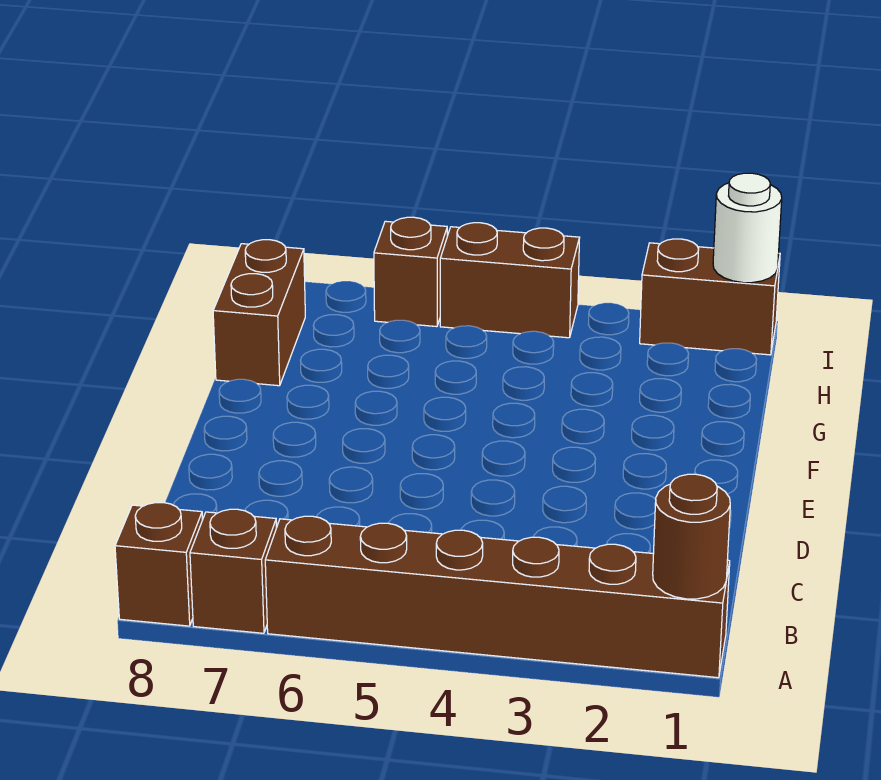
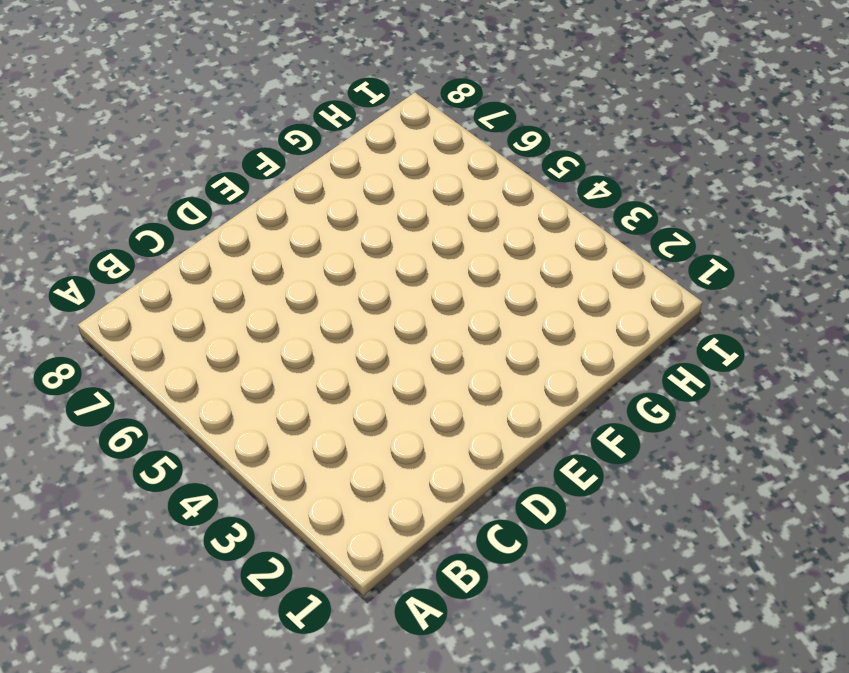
none -> brown brick A1:A6 level 1
none -> brown brick A7 level 1

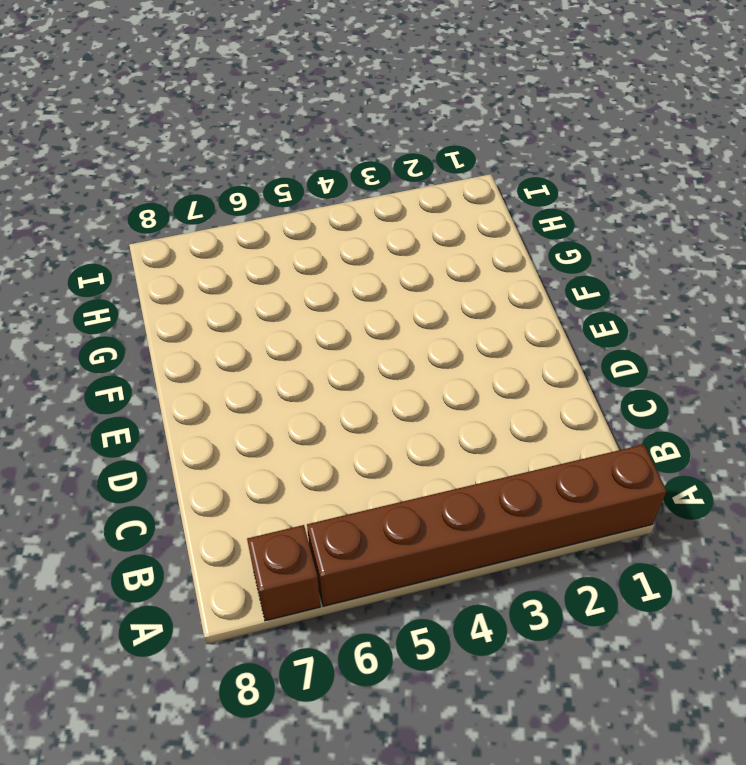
none -> brown brick A8 level 1
none -> brown brick G8:H8 level 1

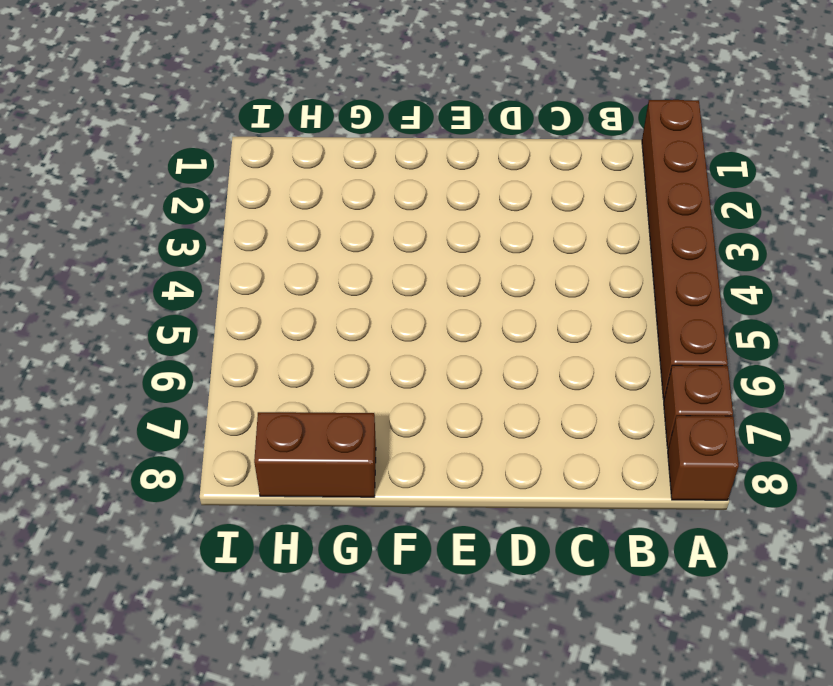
none -> brown brick I1:I2 level 1
none -> brown brick I4:I5 level 1

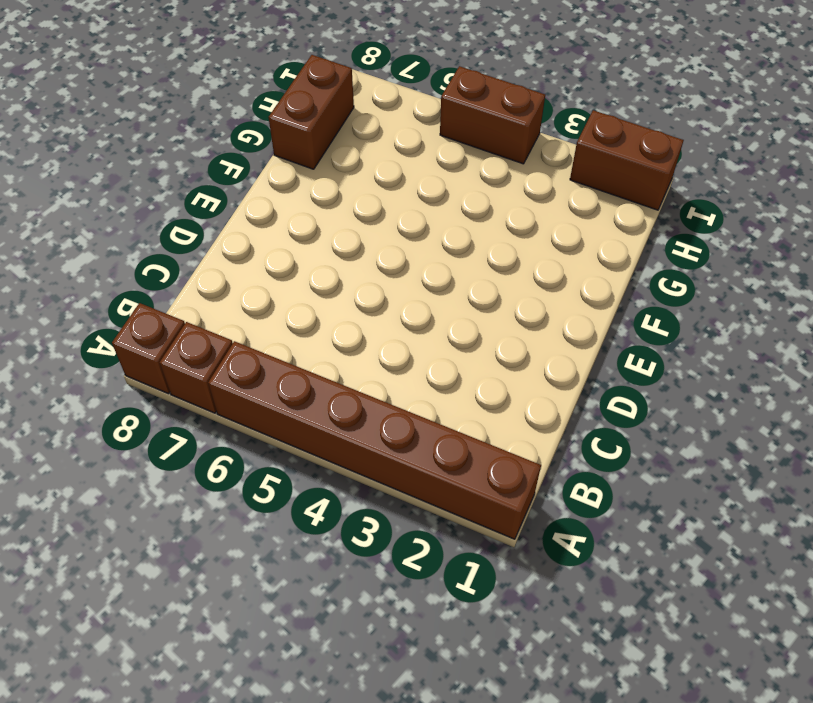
none -> brown brick I6 level 1
none -> brown round brick A1 level 2

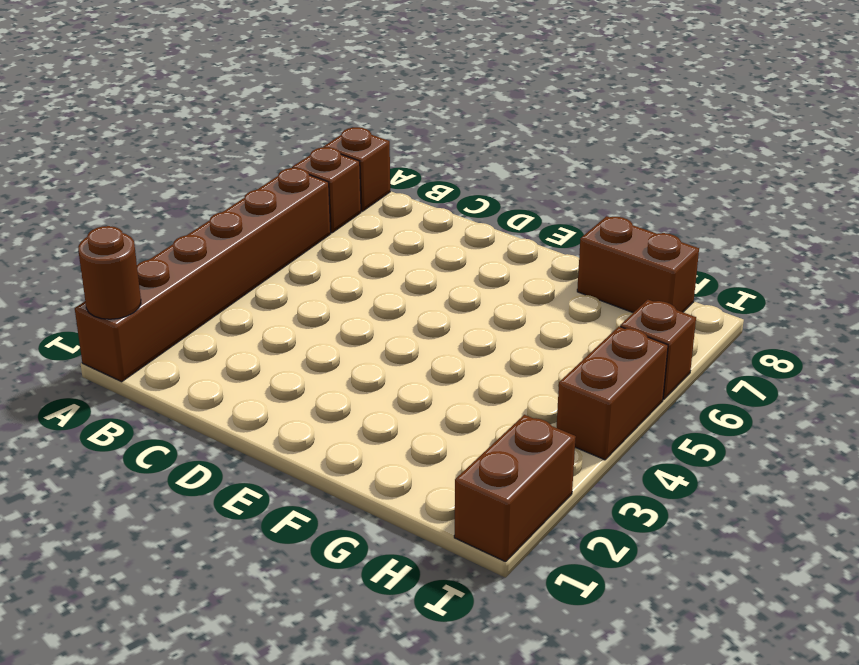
none -> white round brick I1 level 2

